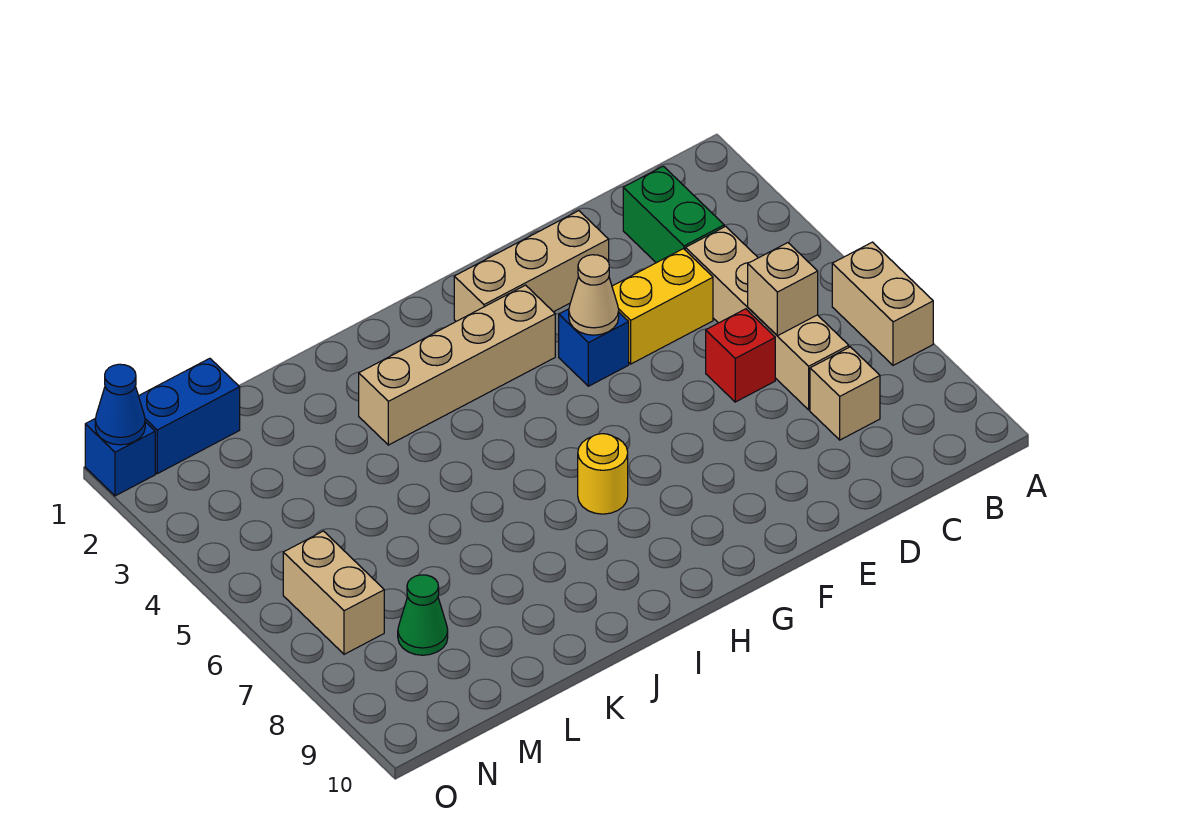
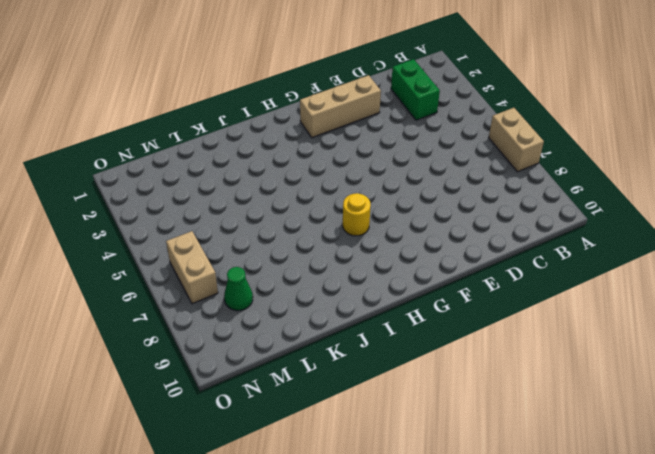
none -> tan brick C4:C7 level 1
none -> tan brick C8 level 1
none -> yellow brick D4:E4 level 1

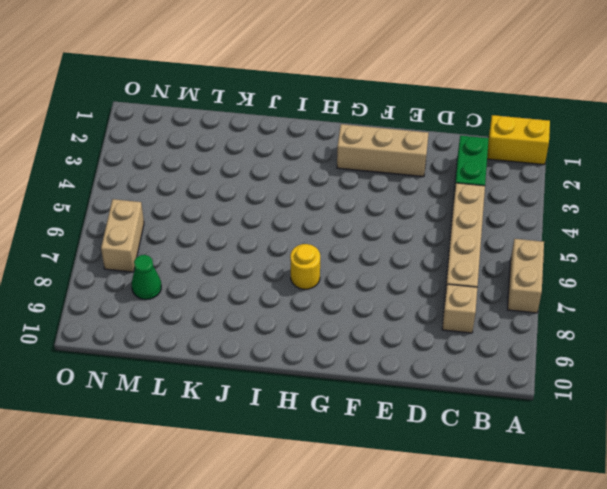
yellow brick A1:B1 level 1 -> yellow brick D4:E4 level 1
none -> red brick D6 level 1
none -> blue brick F4 level 1
none -> tan brick G3:J3 level 1

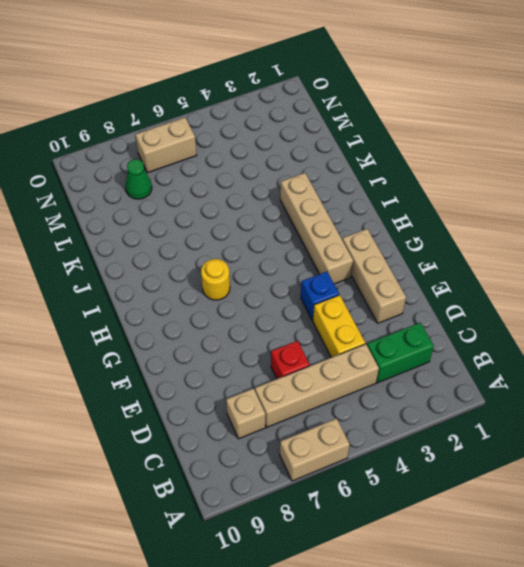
none -> blue brick M1:N1 level 1
none -> blue brick O1 level 1
none -> tan brick C6 level 2

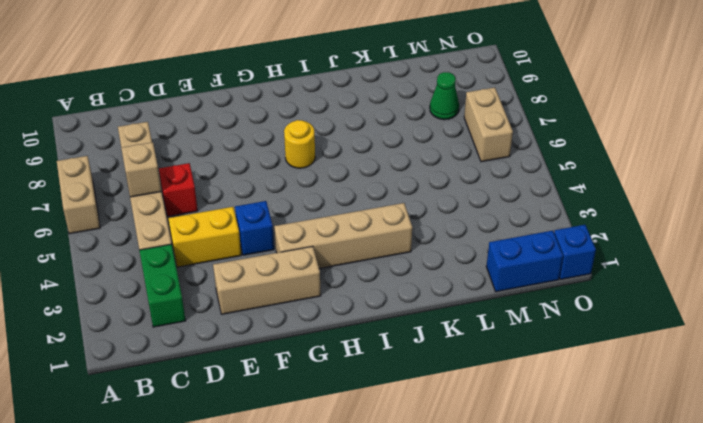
none -> tan cone F4 level 2
none -> blue cone O1 level 2

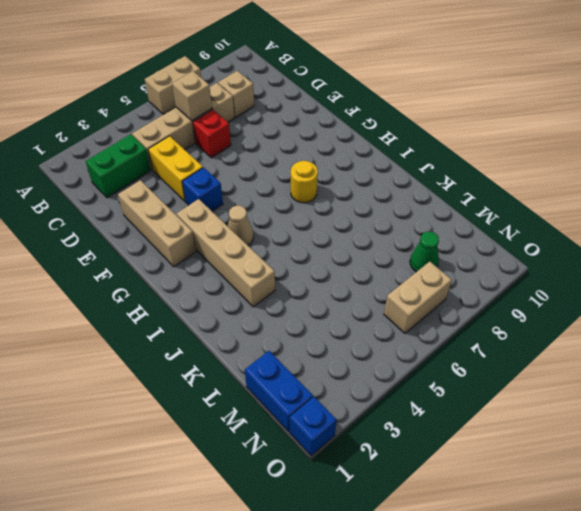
tan cone H4 level 1 -> tan cone F4 level 2
none -> blue cone O1 level 2

